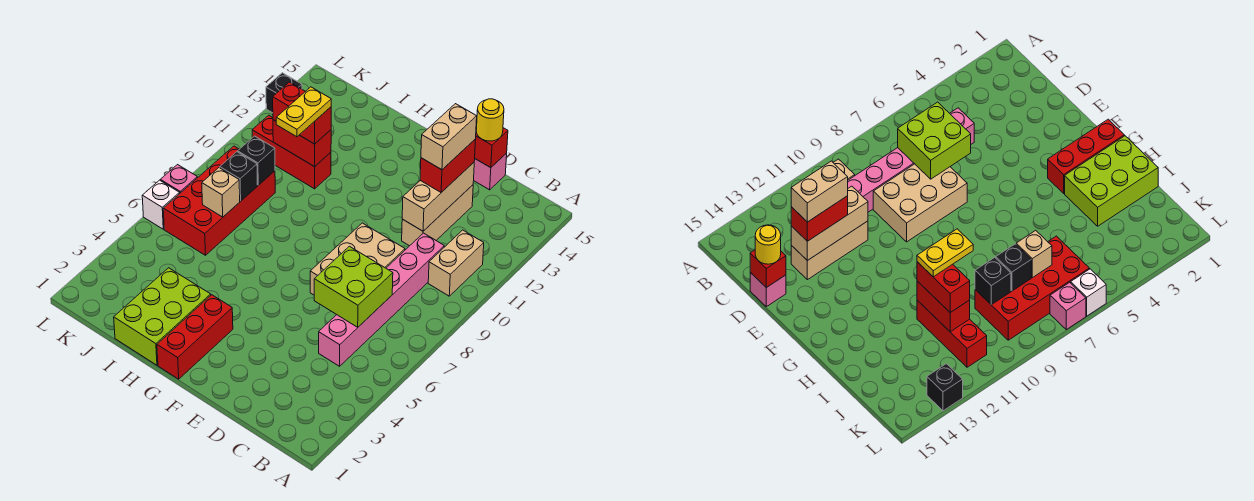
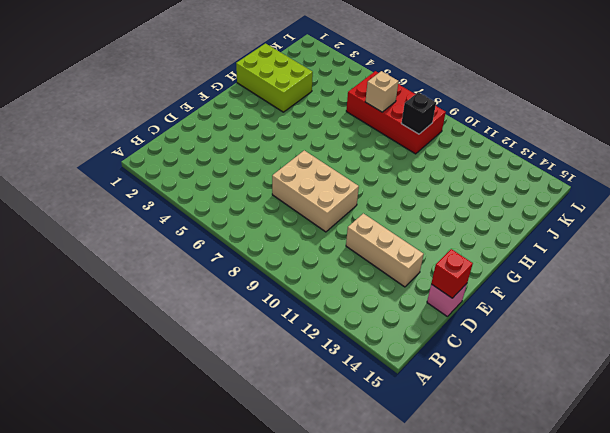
none -> tan brick B10:B11 level 1
none -> pink brick C5:C10 level 1
none -> red brick G1:G3 level 1

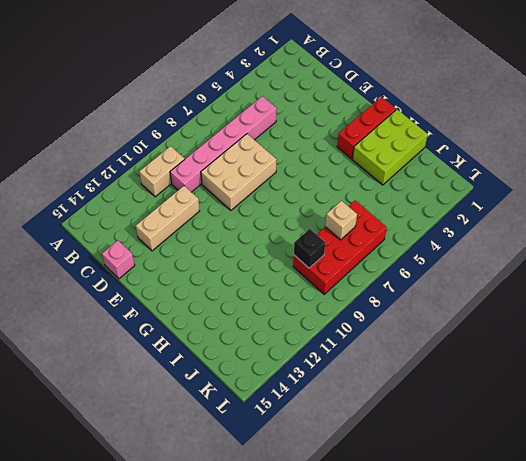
none -> red brick I11:K11 level 1
none -> white brick L6 level 1
none -> pink brick L7 level 1

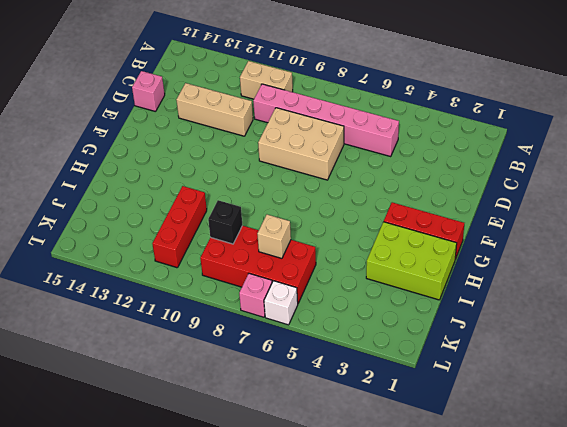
none -> black brick L13 level 1
none -> lime brick C6:D7 level 2
none -> tan brick D11:D13 level 2

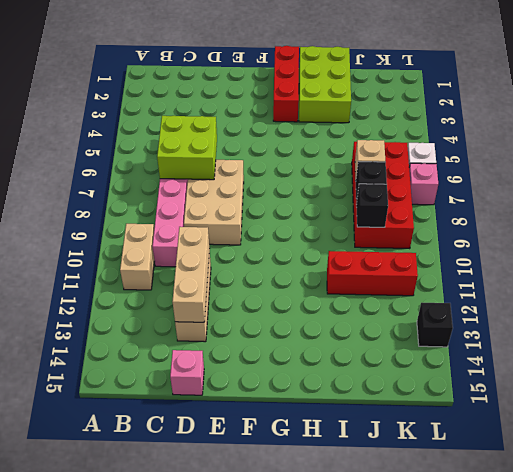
none -> red brick D15 level 2
none -> red brick I11:J11 level 2
none -> red brick D12:D13 level 3

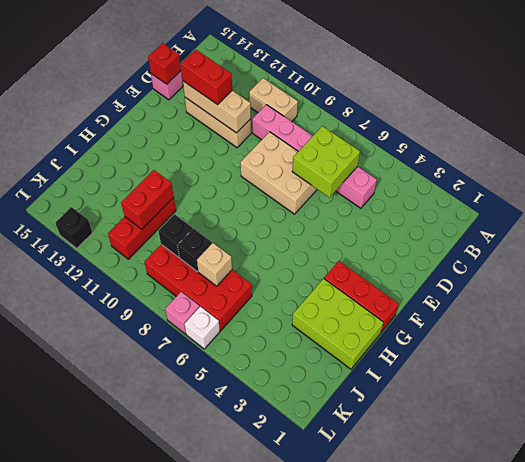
none -> yellow round brick D15 level 3
none -> red brick I11:J11 level 3
none -> tan brick D12:D13 level 4

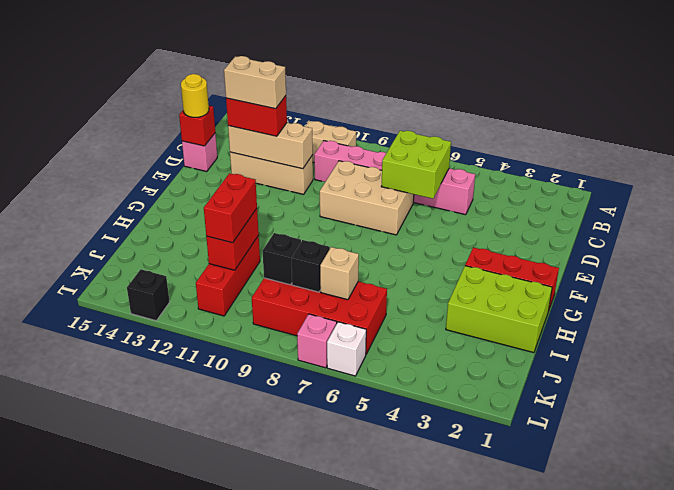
none -> yellow plate I10:I11 level 4

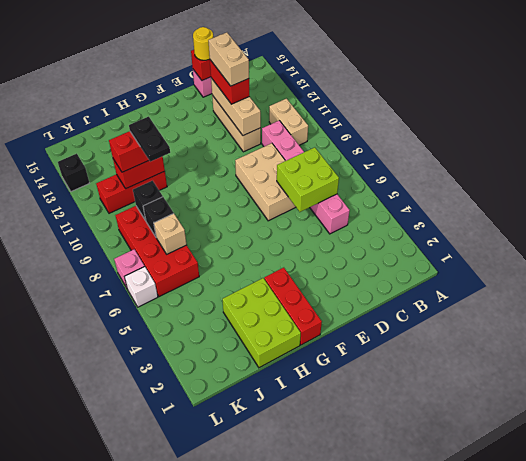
black plate I10:I11 level 4 -> yellow plate I10:I11 level 4

